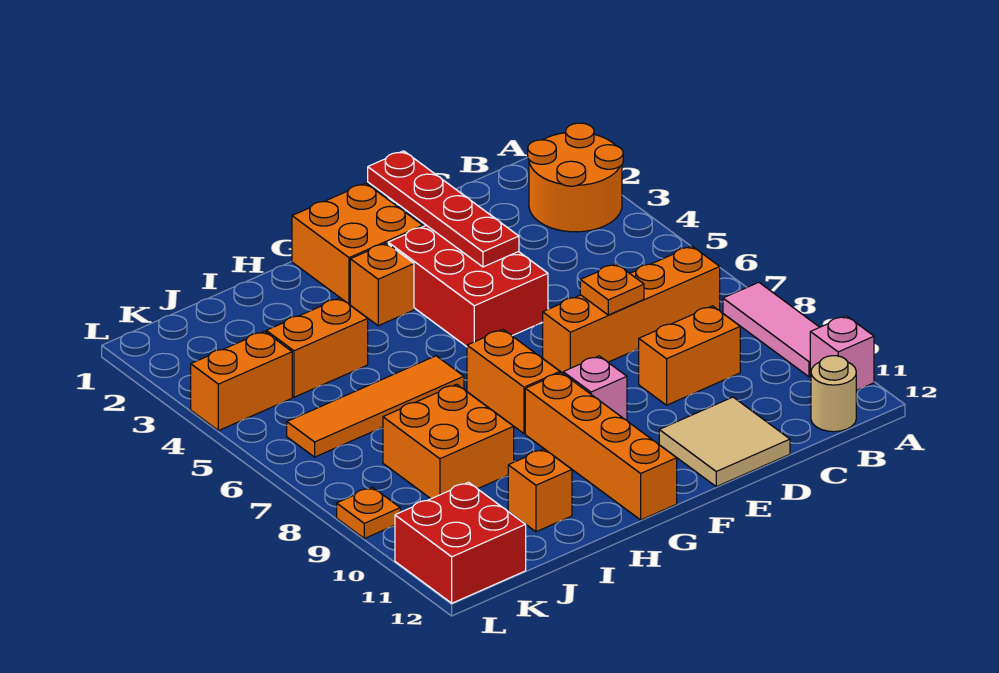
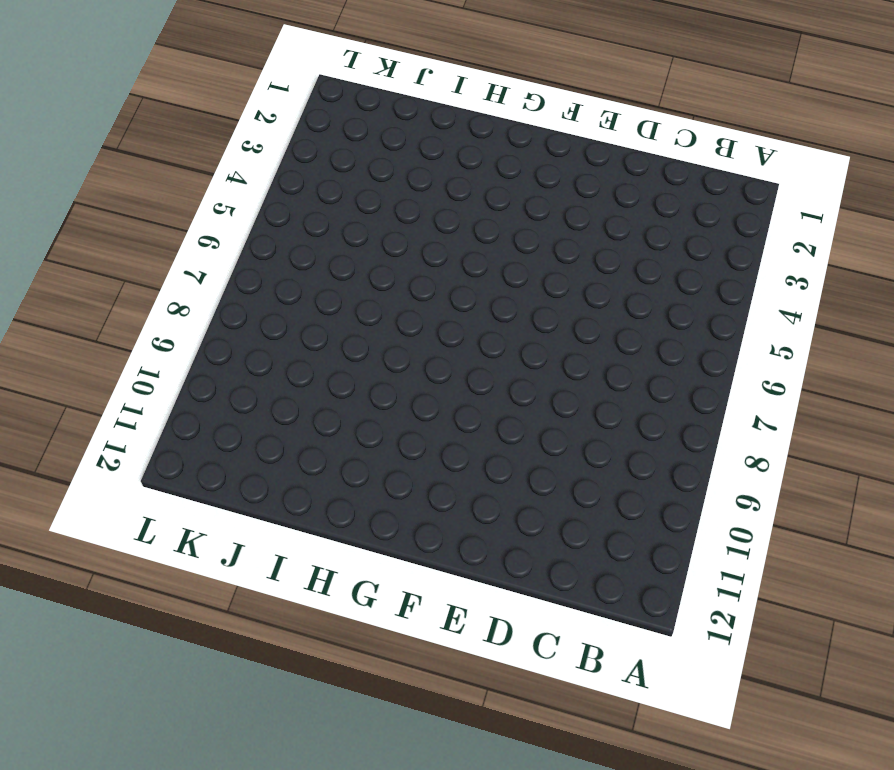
none -> orange round brick A2:B3 level 1
none -> pink tile A8:A10 level 1
none -> pink brick A11 level 1

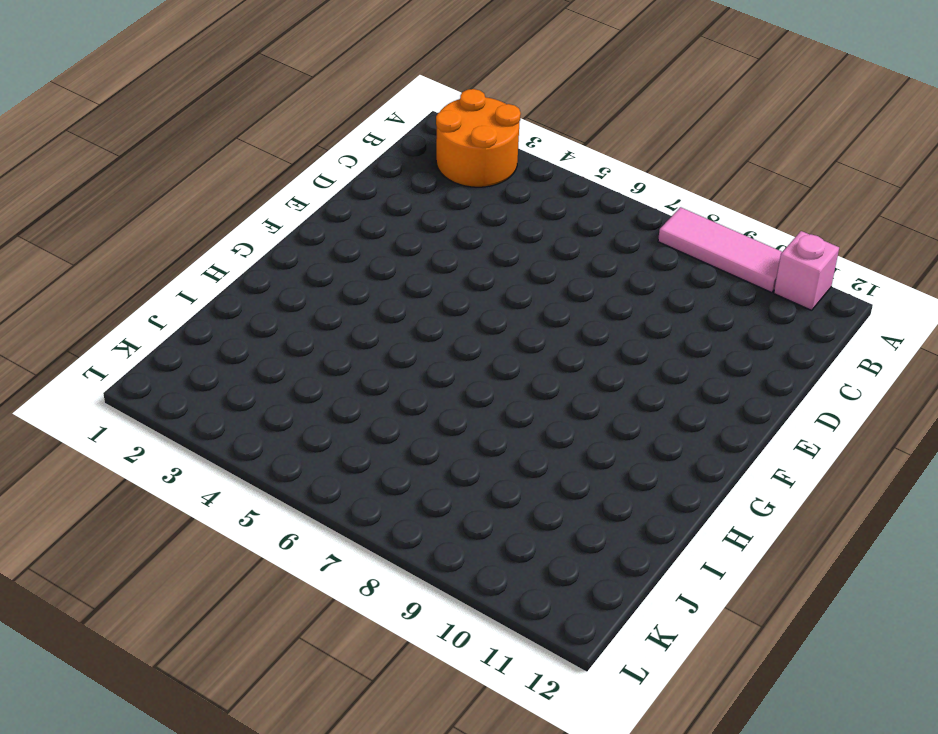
none -> orange brick B7:E7 level 1
none -> tan round brick B12 level 1
none -> orange brick C9:D9 level 1

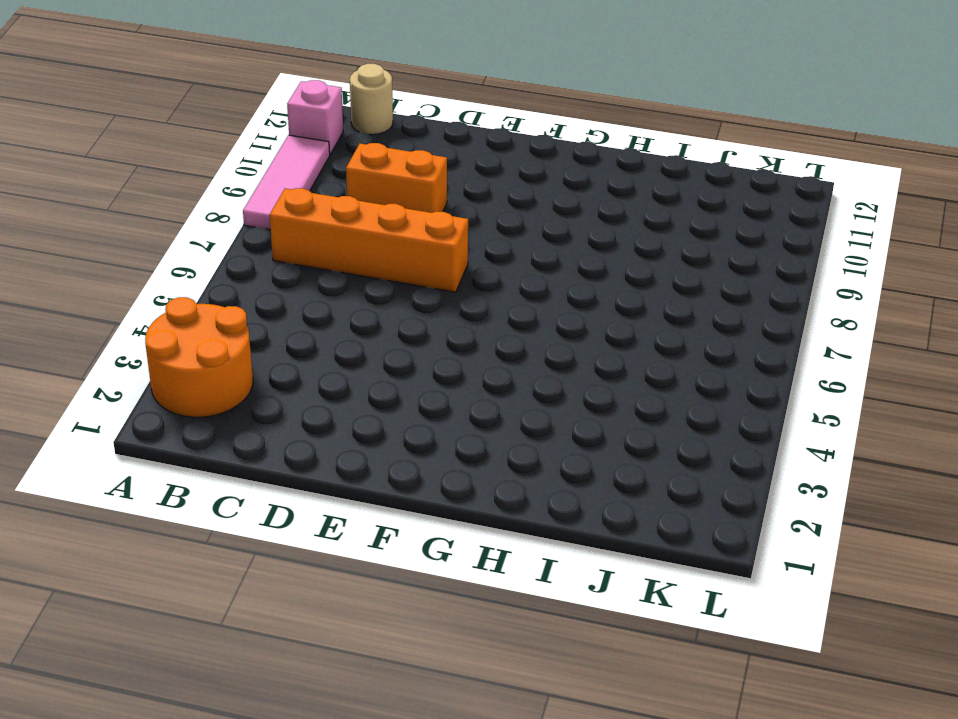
none -> tan tile D11:E12 level 1
none -> red brick E3:F5 level 1
none -> orange brick F1:G2 level 1

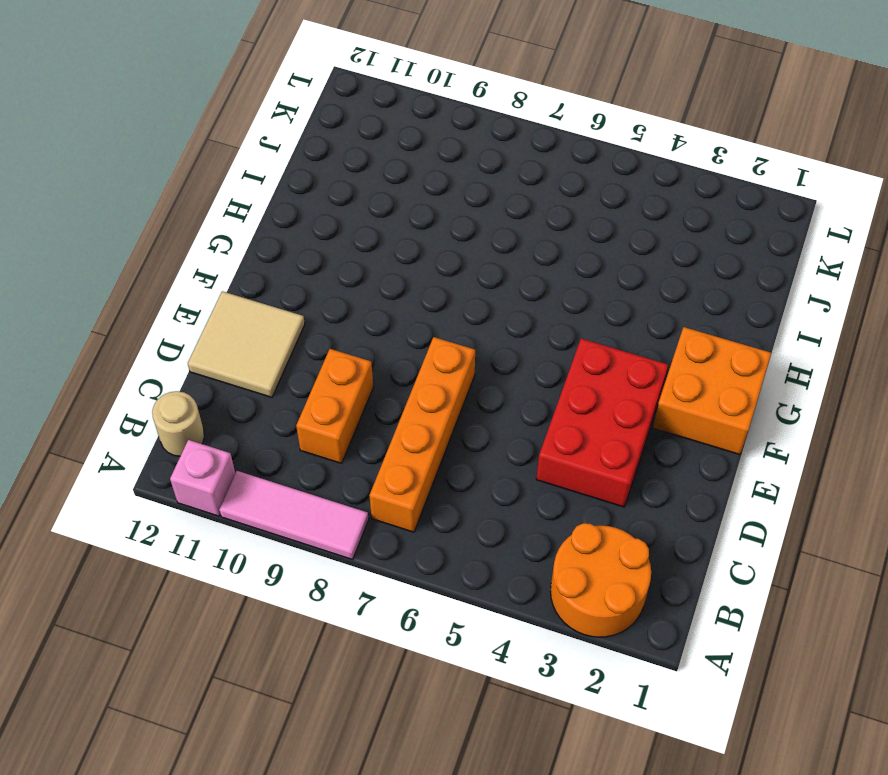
red brick D3:F4 level 1 -> red brick E3:F5 level 1
none -> pink brick F9 level 1
none -> orange brick G3 level 1
none -> orange brick G7:G8 level 1

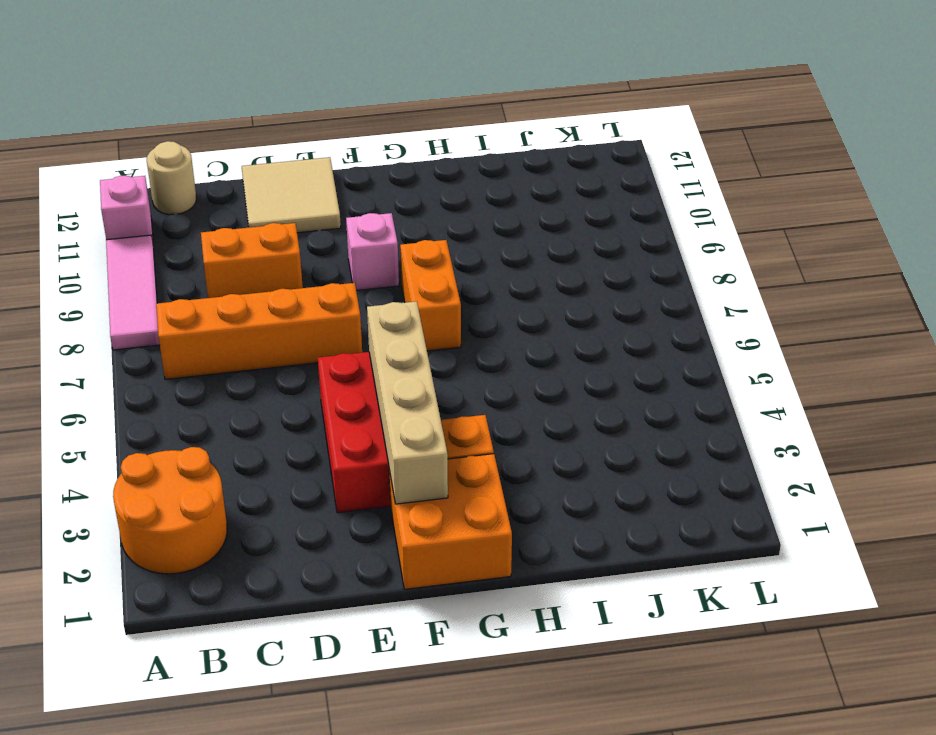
tan brick F2:F5 level 2 -> none
none -> orange brick G9:G12 level 1
none -> orange tile H6:K6 level 1
none -> orange brick I4:J4 level 1

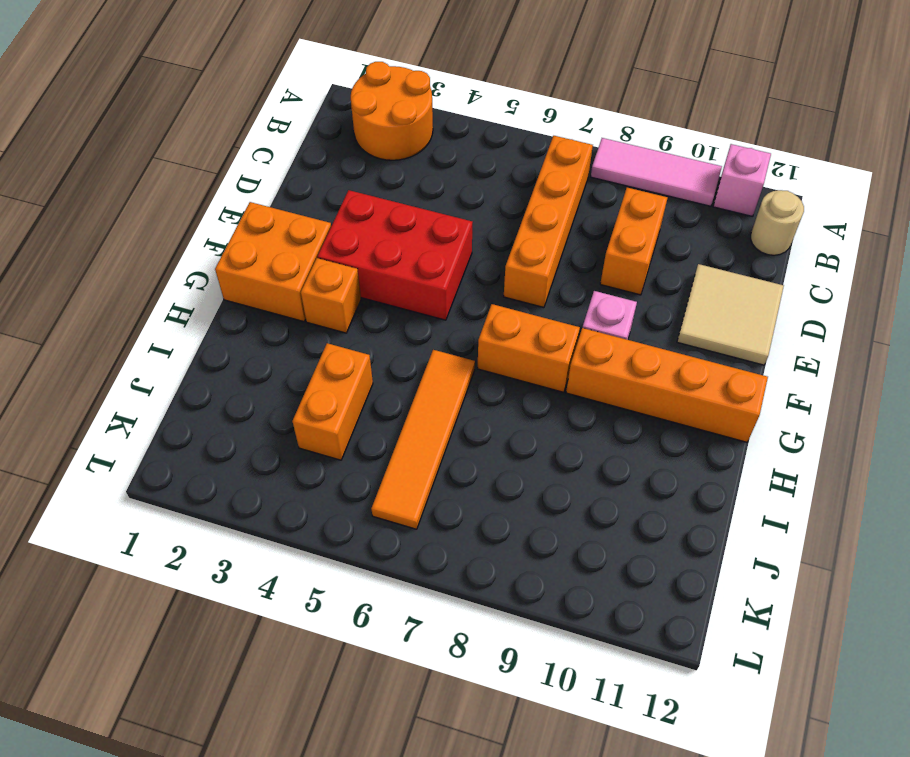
none -> orange brick I8:J9 level 1
none -> orange brick I11 level 1
none -> orange brick K4:L4 level 1

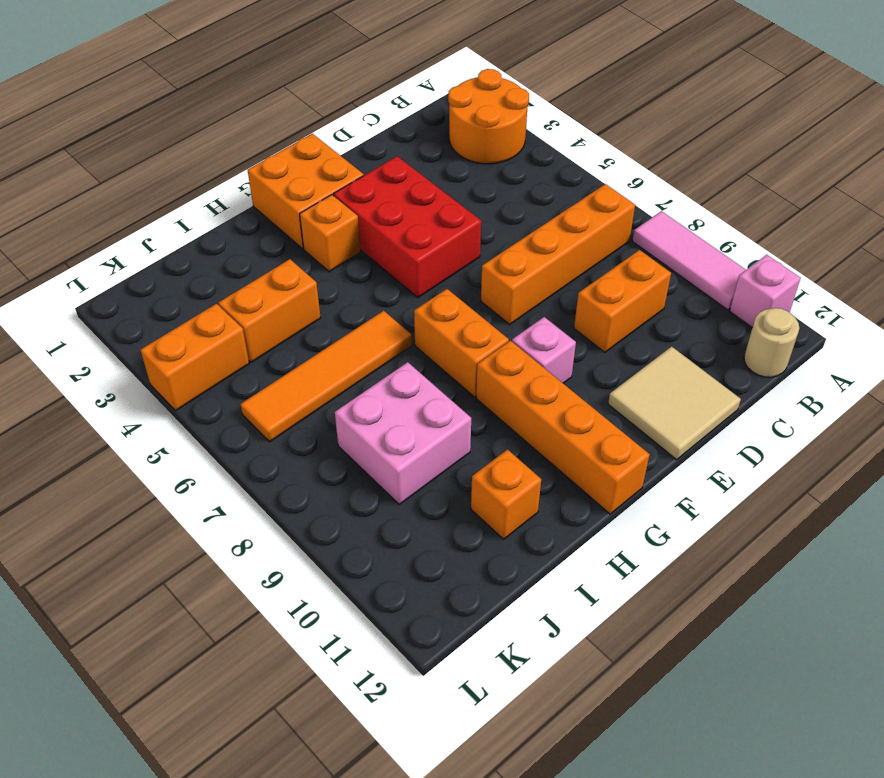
pink brick I8:J9 level 1 -> orange brick I8:J9 level 1
none -> red brick K11:L12 level 1
none -> orange plate L9 level 1
none -> orange plate D7 level 2

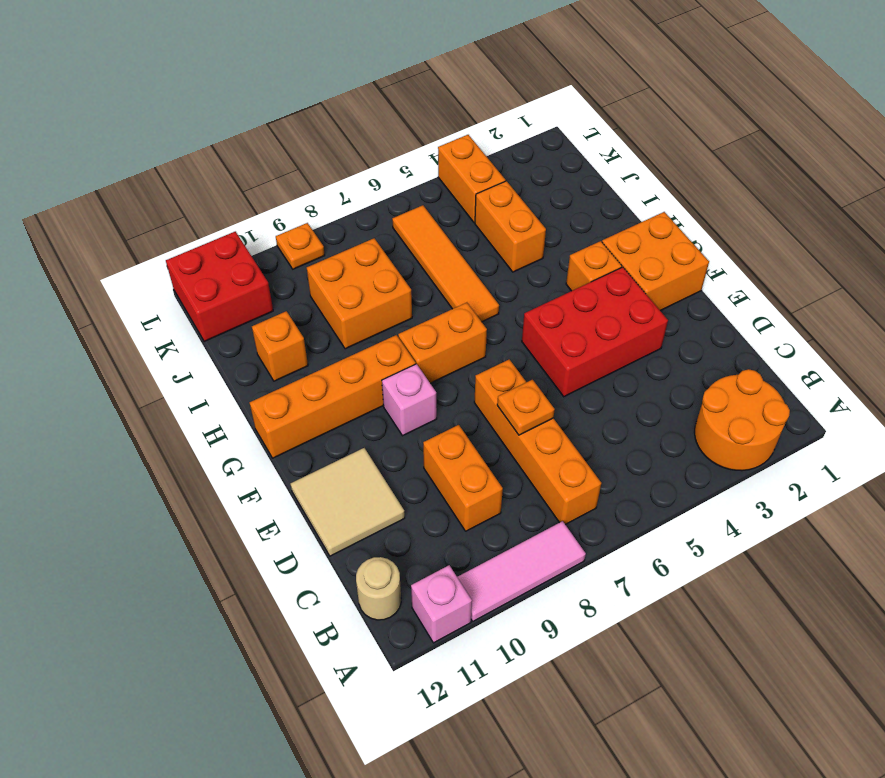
none -> red plate E1:E4 level 2

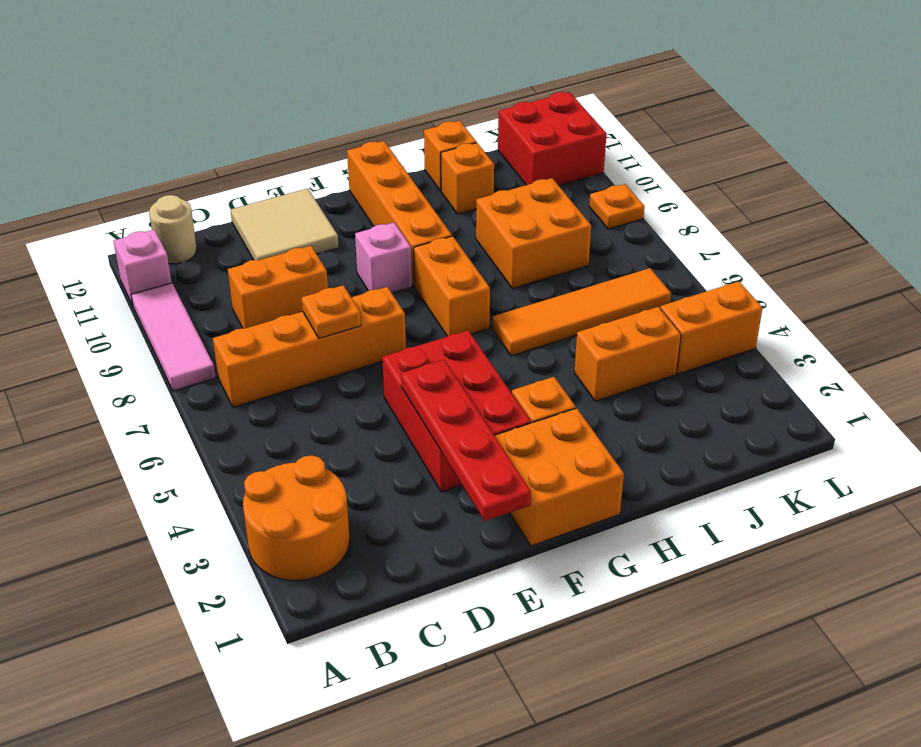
orange brick I12 level 1 -> none

